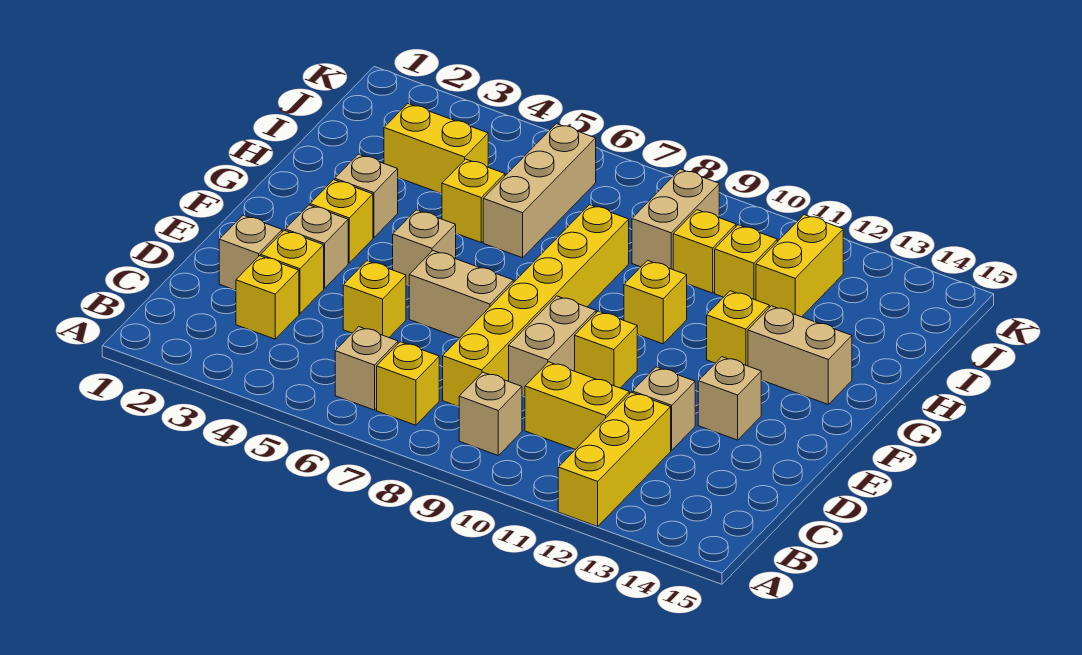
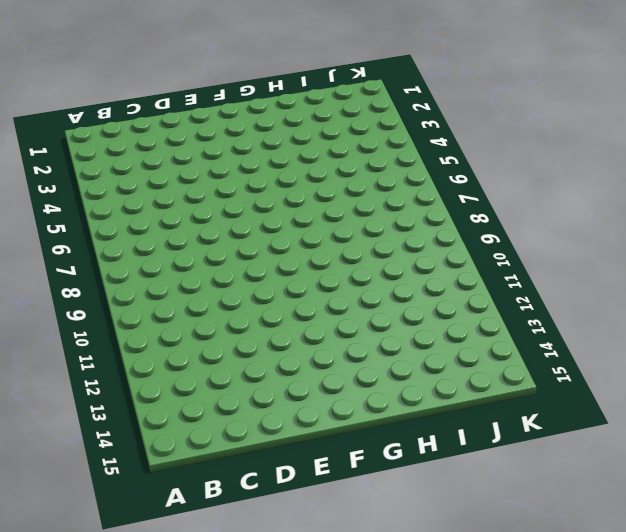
none -> yellow brick A12:C12 level 1
none -> tan brick B6 level 1
none -> yellow brick B7 level 1

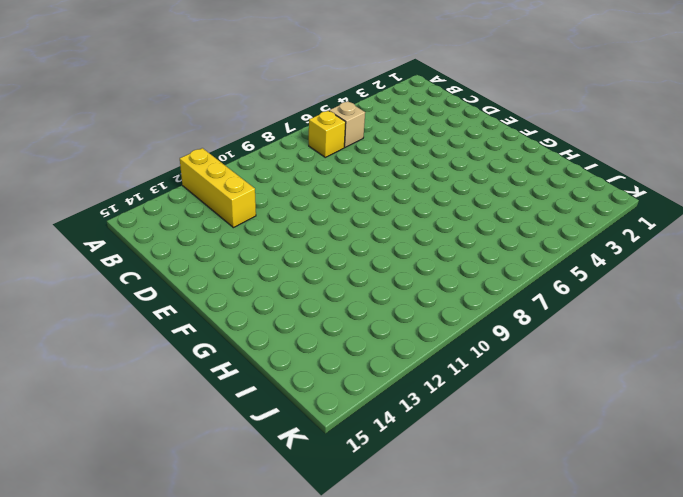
none -> tan brick B9 level 1
none -> yellow brick C3 level 1
none -> yellow brick C8:H8 level 1

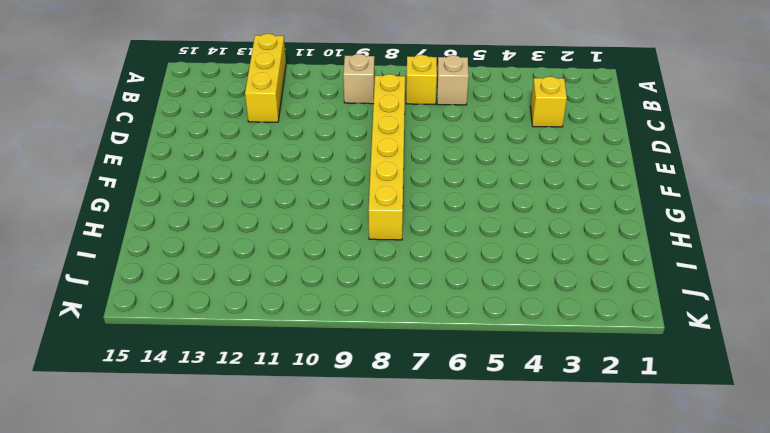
none -> yellow brick C10:C11 level 1
none -> tan brick D2 level 1
none -> yellow brick D3 level 1

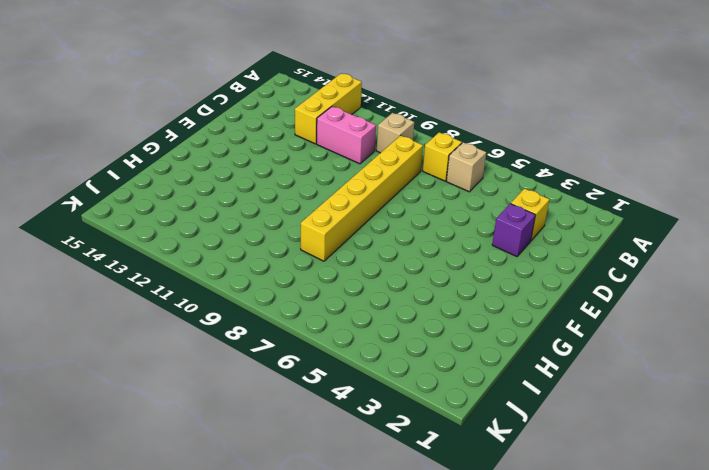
pink brick C10:C11 level 1 -> yellow brick C10:C11 level 1
purple brick D3 level 1 -> yellow brick D3 level 1
none -> tan brick D2 level 1
none -> yellow brick D5 level 1
none -> tan brick D9:E9 level 1

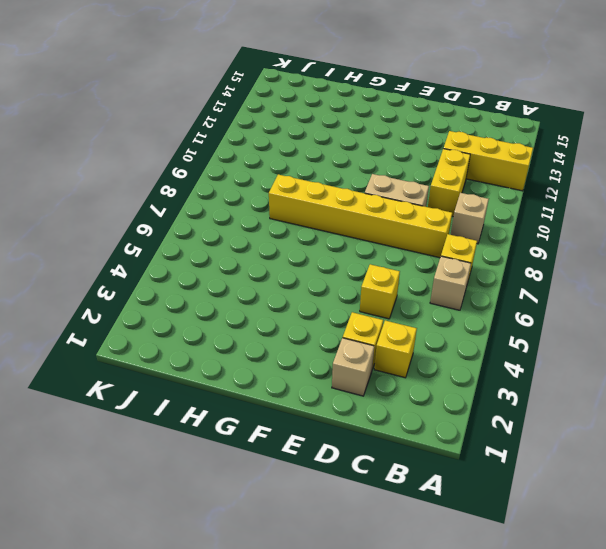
none -> tan brick D12 level 1
none -> tan brick E3 level 1
none -> tan brick E6:E7 level 1

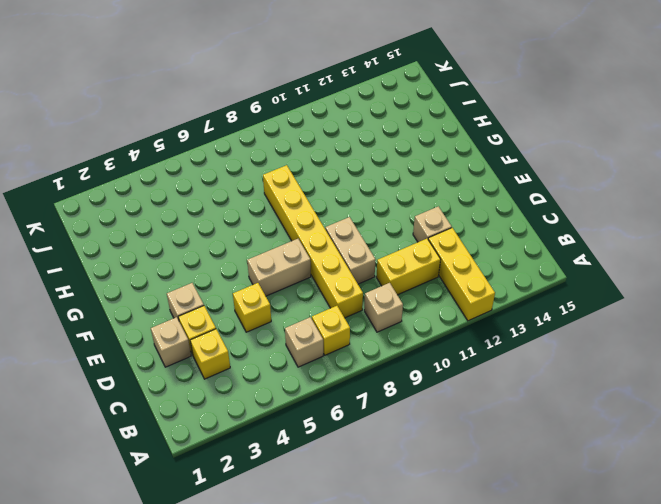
none -> yellow brick E10 level 1
none -> tan brick E13 level 1
none -> yellow brick F3 level 1

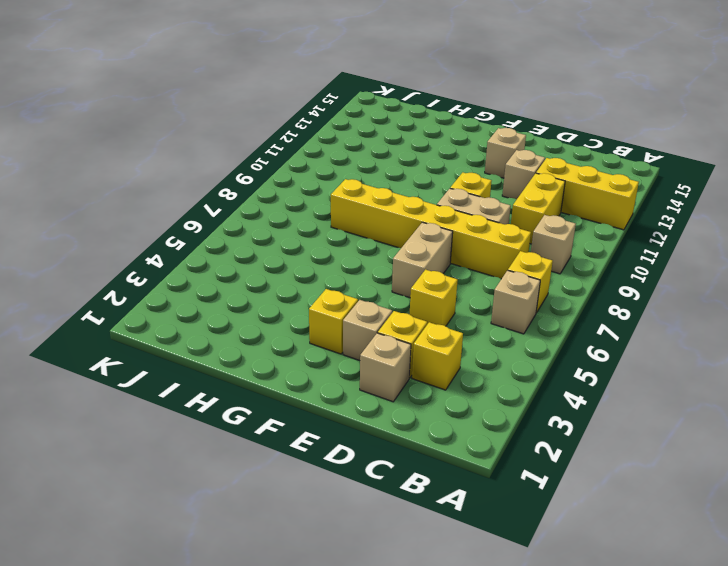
none -> tan brick F5 level 1
none -> tan brick G3 level 1
none -> yellow brick G10 level 1

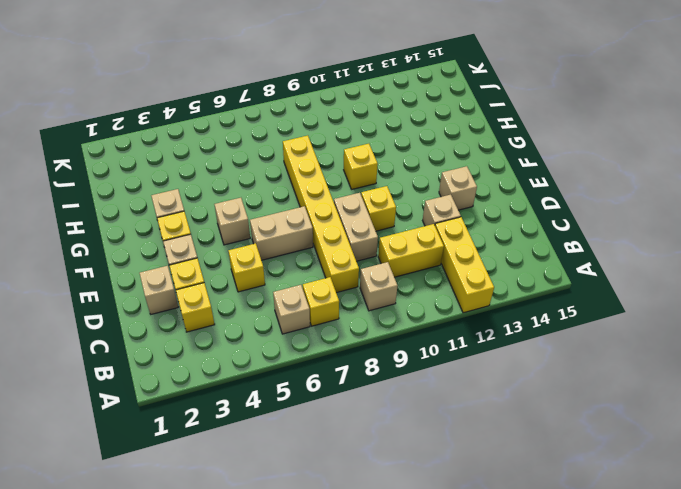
none -> yellow brick G12 level 1
none -> tan brick G13:G14 level 1
none -> yellow brick H5 level 1

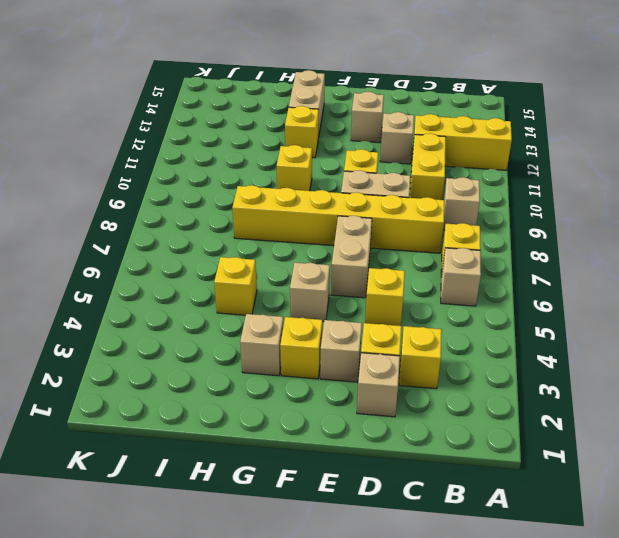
none -> tan brick H6:J6 level 1
none -> yellow brick I3:I4 level 1
none -> tan brick I9:J9 level 1

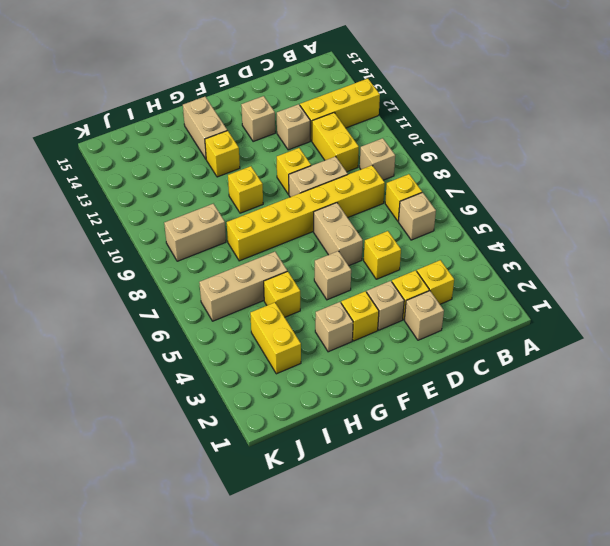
none -> yellow brick I10 level 1
none -> yellow brick I11 level 1
none -> yellow brick I12:J12 level 1

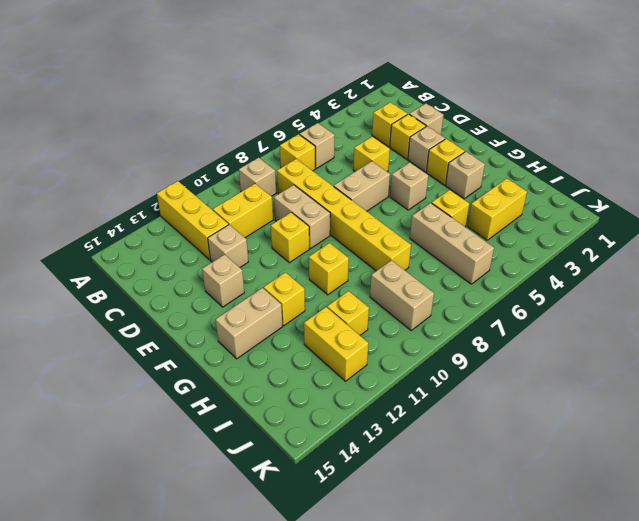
none -> yellow brick I10 level 1

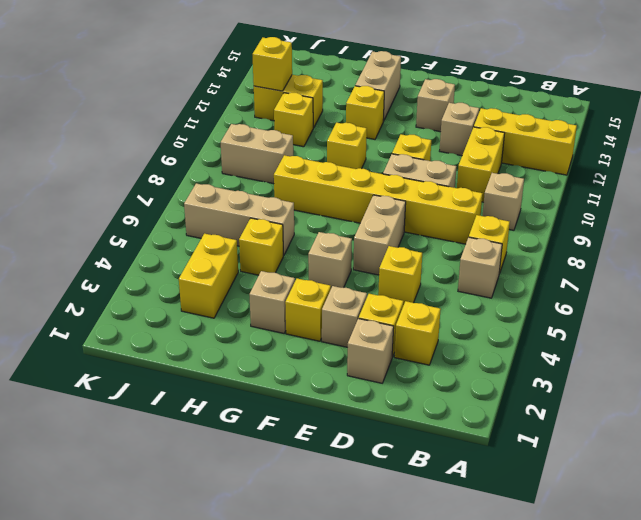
yellow brick J12 level 2 -> yellow brick I10 level 1

